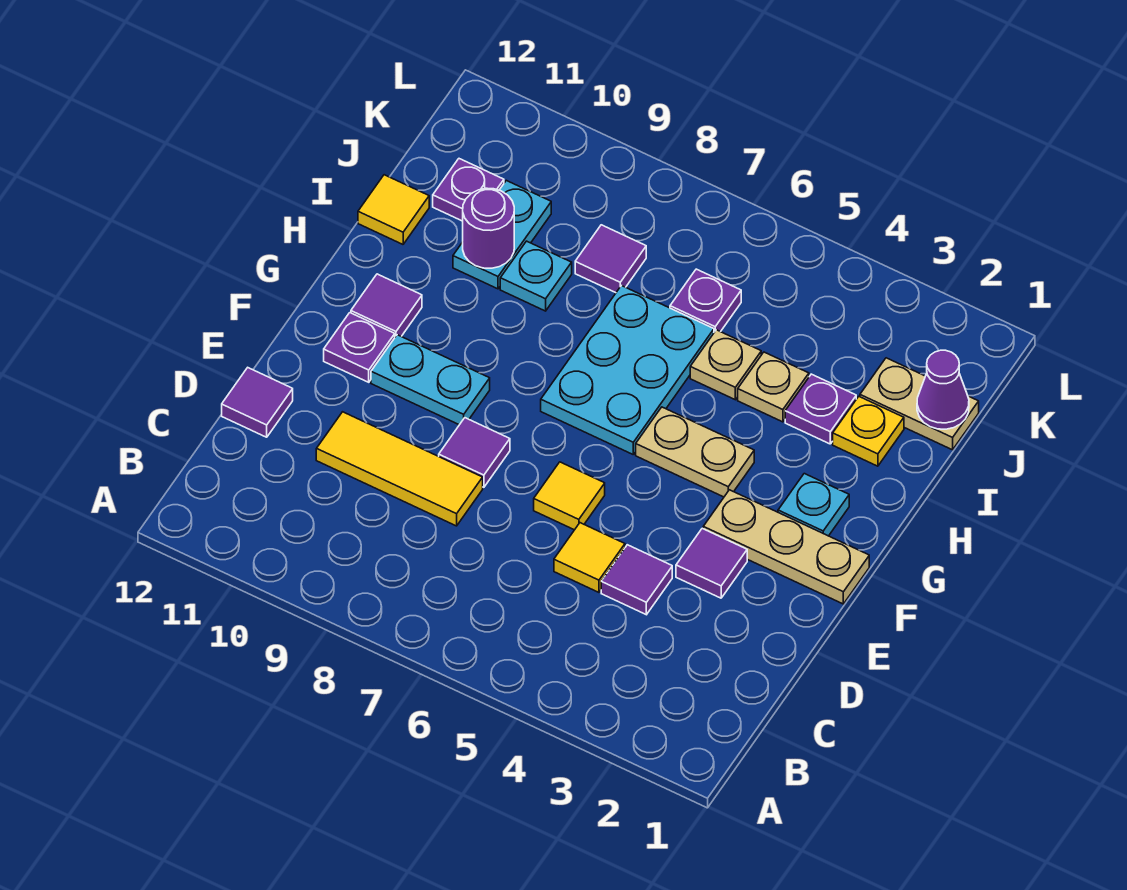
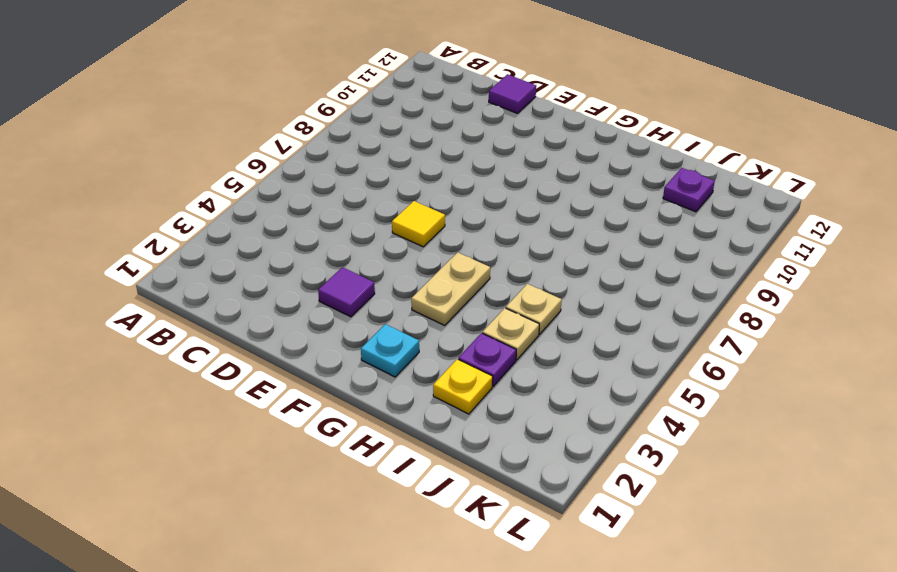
none -> purple tile D4 level 1
none -> yellow tile D5 level 1
none -> yellow tile D8:D10 level 1

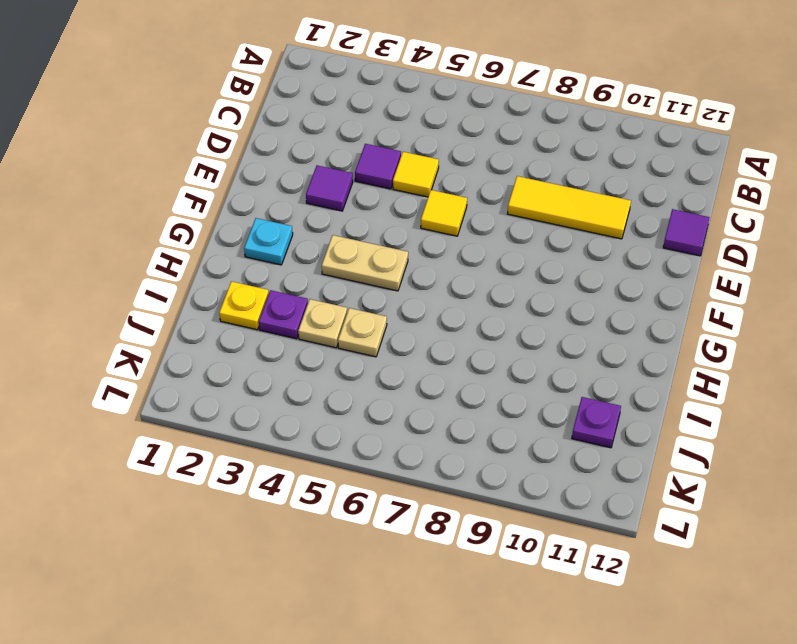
none -> purple tile E8 level 1
none -> tan plate F1:F3 level 1
none -> cyan plate F9:F10 level 1

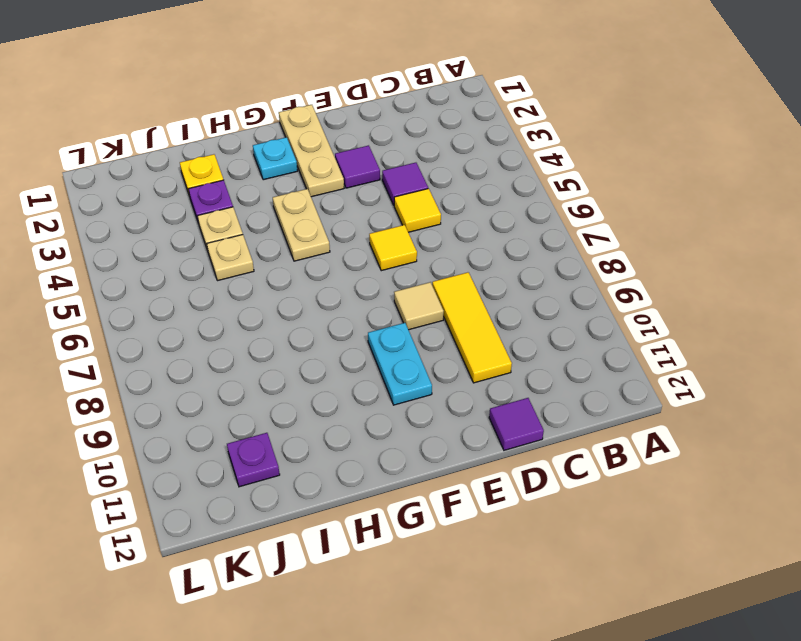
tan tile E8 level 1 -> purple tile E8 level 1
none -> purple plate F11 level 1
none -> cyan plate G6:I7 level 1
none -> purple tile G11 level 1

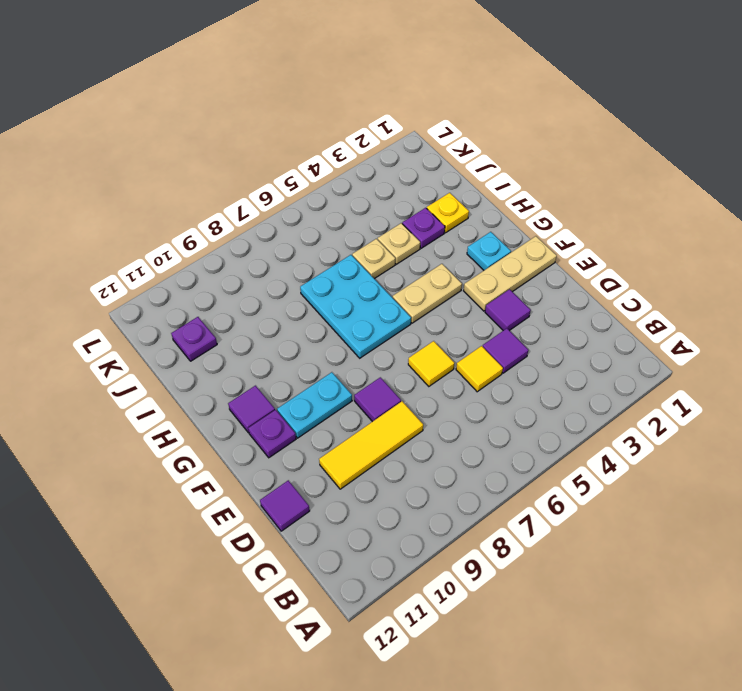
none -> cyan plate I9 level 1
none -> cyan plate I10:J10 level 1
none -> yellow tile I12 level 1

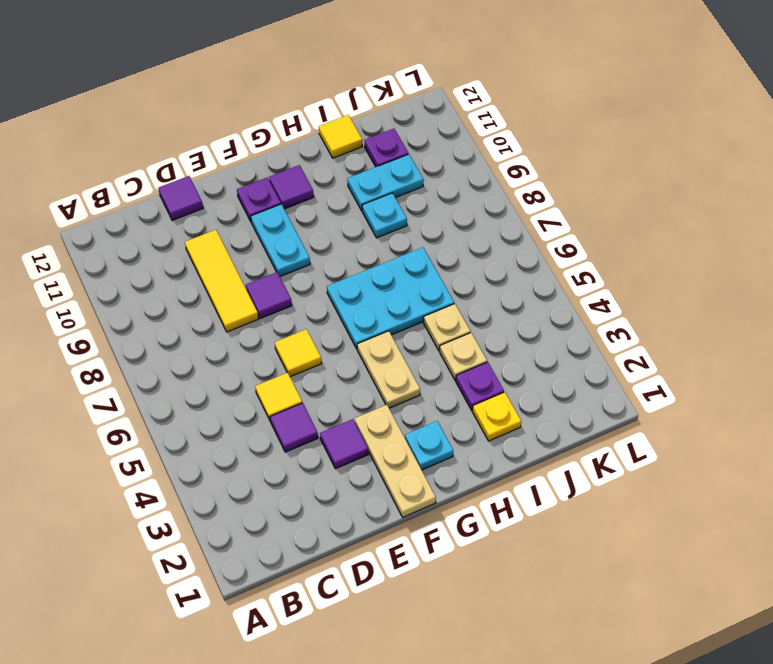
none -> tan plate J1:J2 level 1
none -> purple plate J6 level 1
none -> purple tile J8 level 1

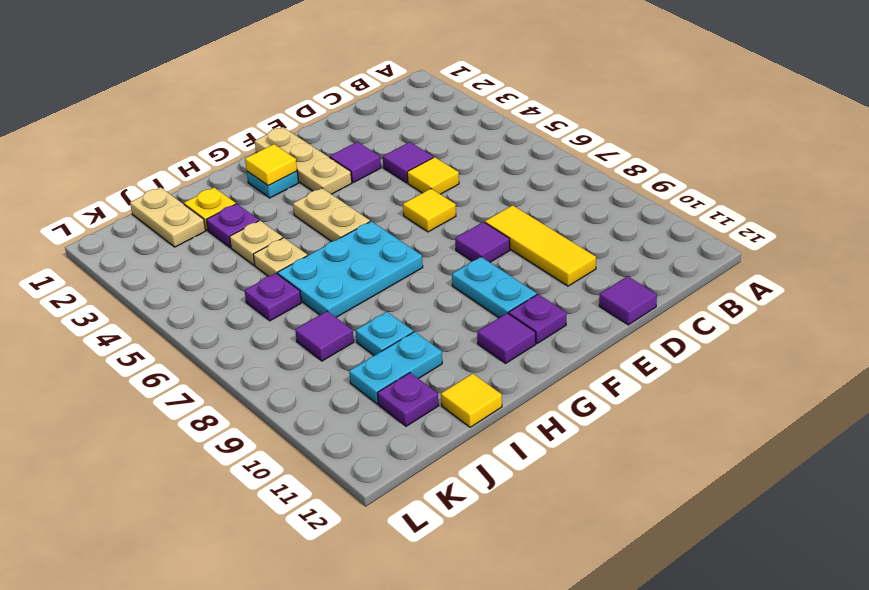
yellow tile G2 level 2 -> none
none -> purple round brick I10 level 2
none -> purple cone J1 level 2

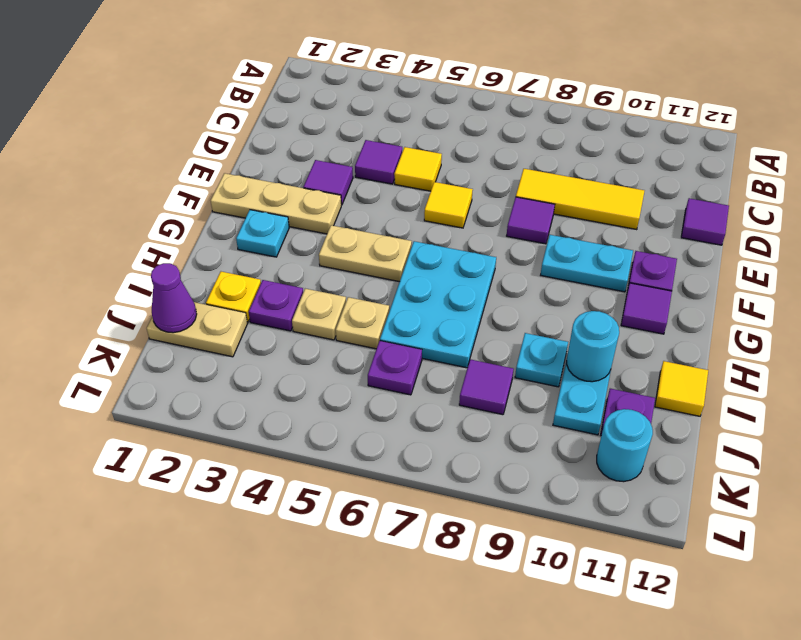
cyan round brick I10 level 2 -> purple round brick I10 level 2
cyan round brick K11 level 1 -> none

